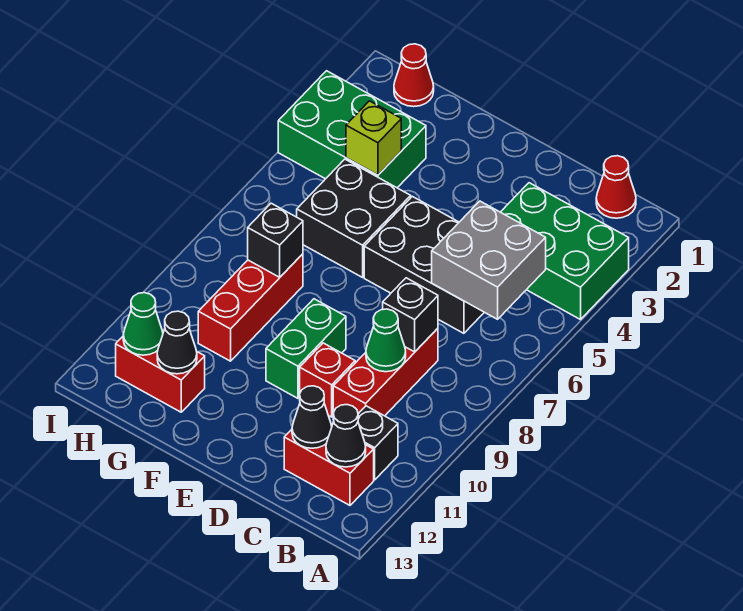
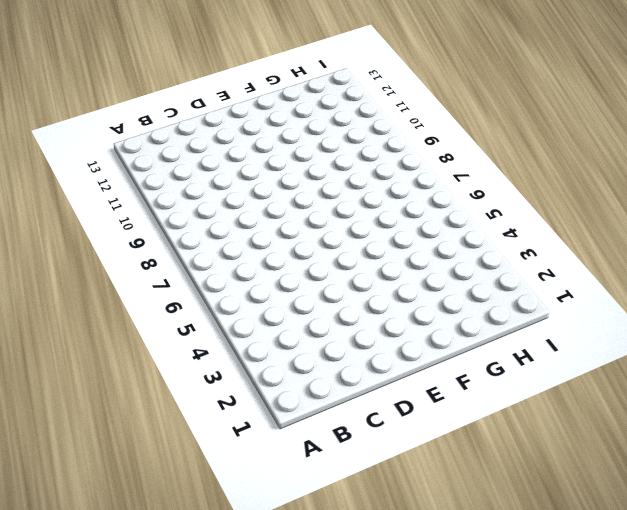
none -> green brick A3:C4 level 1
none -> red cone B1 level 1
none -> black brick B11 level 1

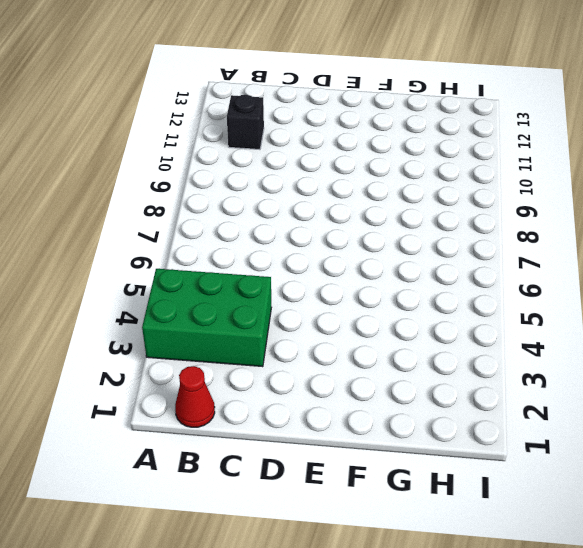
none -> red brick B12:C12 level 1
none -> black brick C5:E6 level 1
none -> red brick C8:C10 level 1

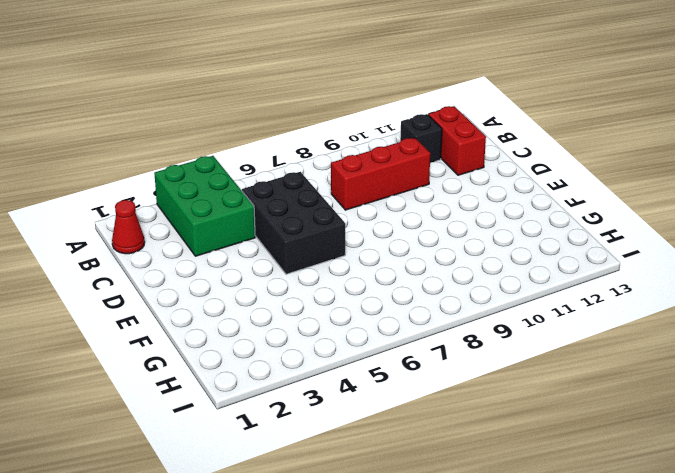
none -> red brick D10 level 1
none -> green brick E9:E10 level 1
none -> black brick F5:G6 level 1

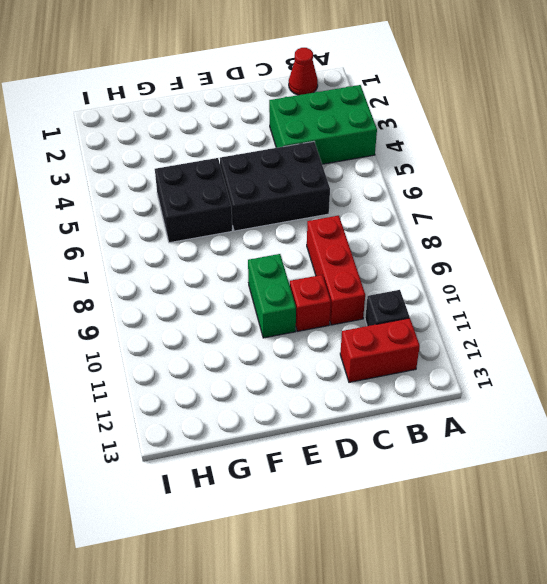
none -> green brick G3:I4 level 1
none -> red brick G8:G10 level 1
none -> red brick G12:H12 level 1

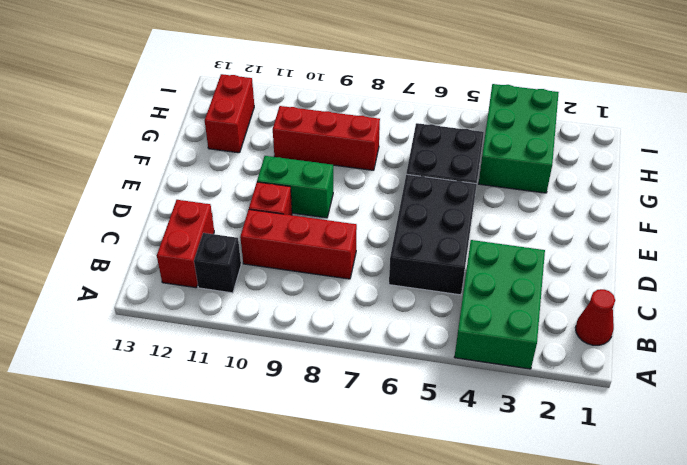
none -> red cone H1 level 1
none -> grey brick B5:C6 level 2
none -> black cone B12 level 2

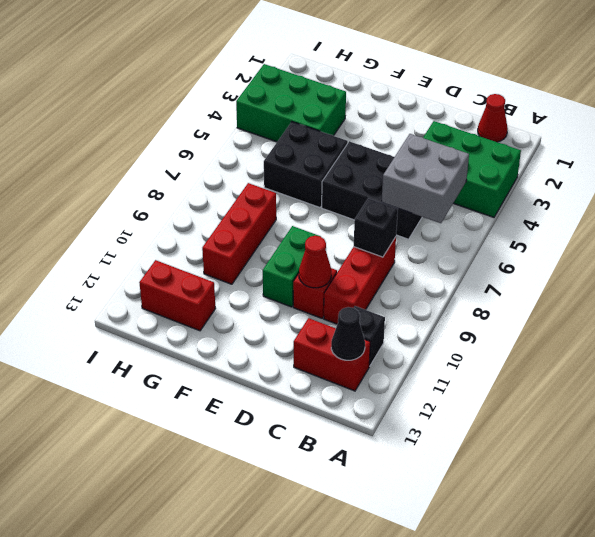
red cone D10 level 2 -> red cone H1 level 1
none -> green cone C9 level 2
none -> black cone C12 level 2
none -> lime brick G4 level 2

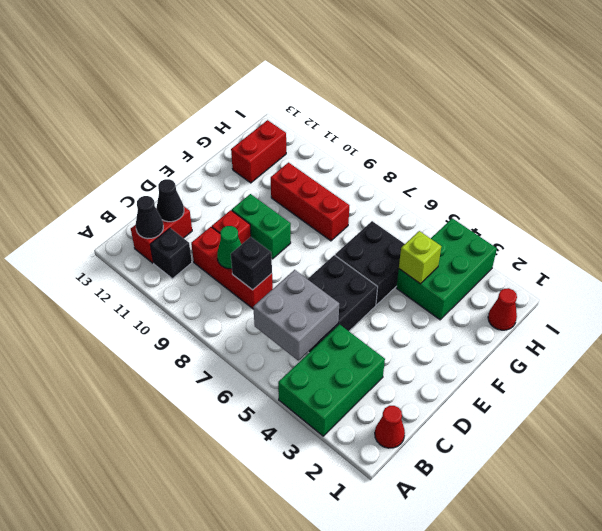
none -> black brick G8 level 2
none -> black cone G12 level 2
none -> green cone H12 level 2

